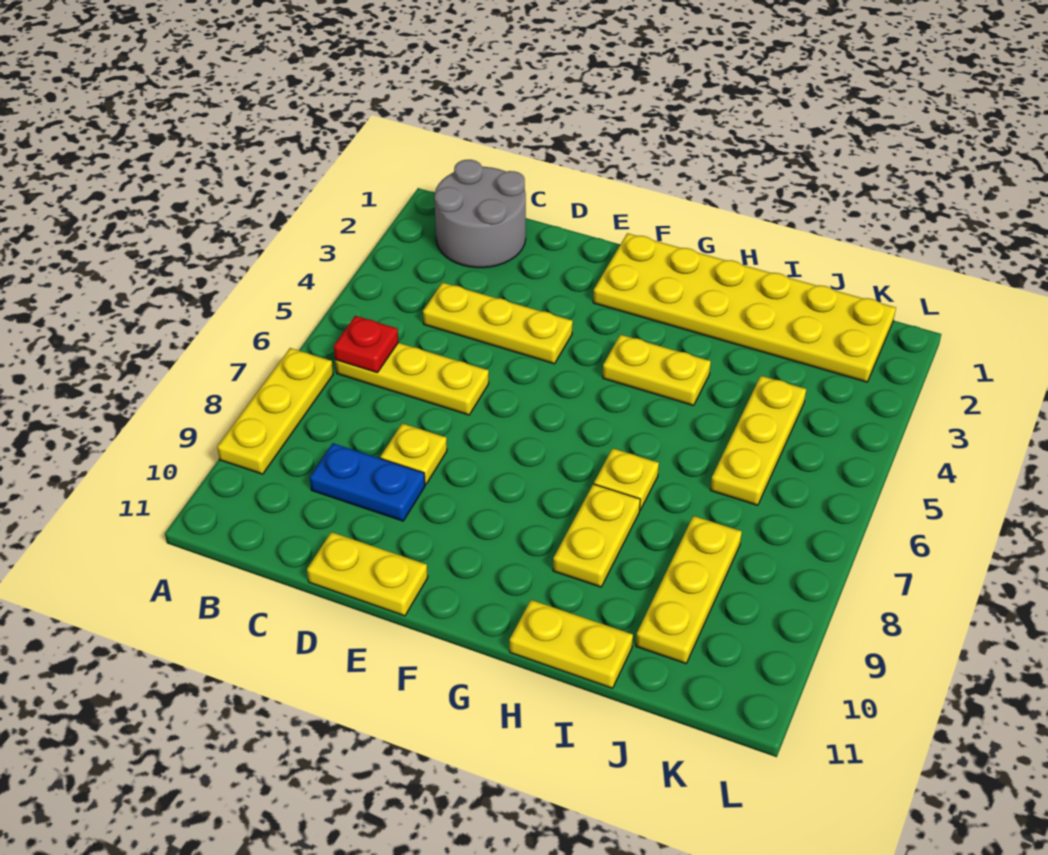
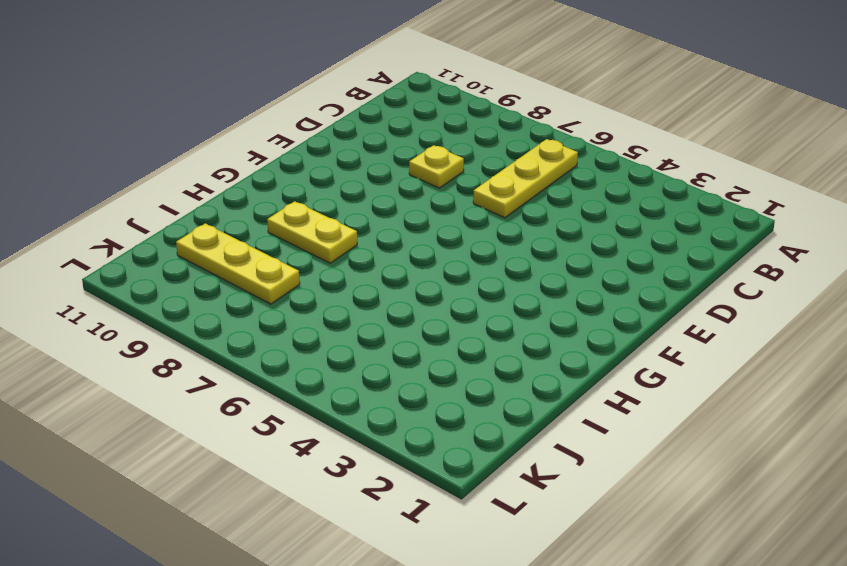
none -> yellow plate A7:A9 level 1
none -> grey round brick B1:C2 level 1
none -> yellow plate C4:E4 level 1

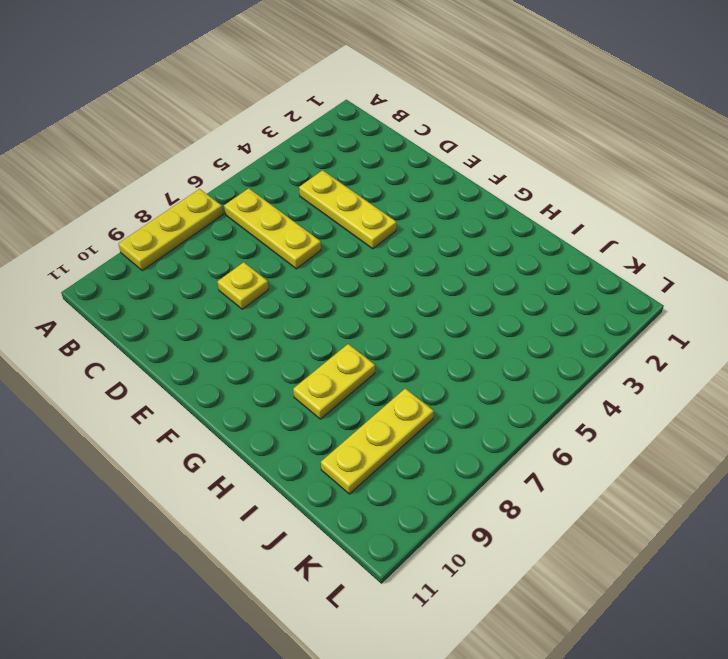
none -> grey round brick B1:C2 level 1
none -> blue plate C9:D9 level 1
none -> yellow plate D11:E11 level 1

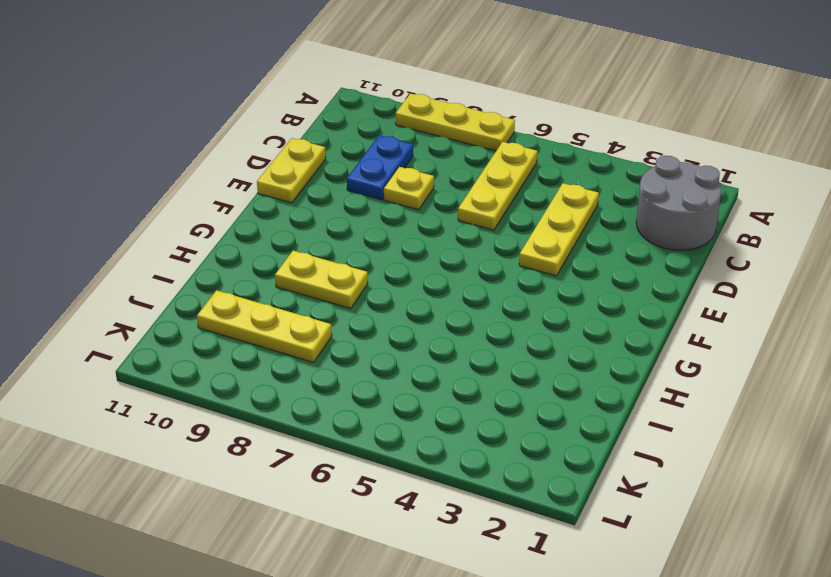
none -> yellow plate F1:K2 level 1
none -> yellow plate G4:H4 level 1
none -> yellow plate H7 level 1

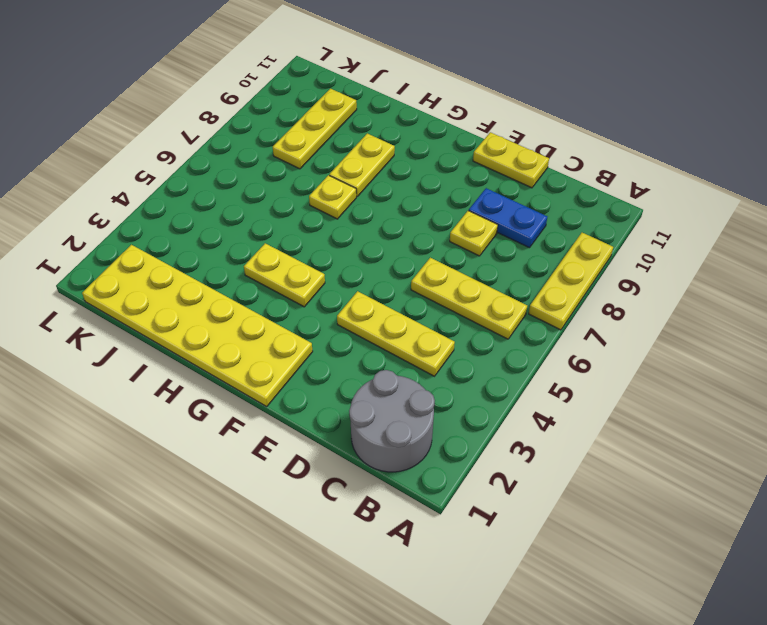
none -> yellow plate H11:I11 level 1
none -> yellow plate J4:J6 level 1
none -> red plate B6 level 2

